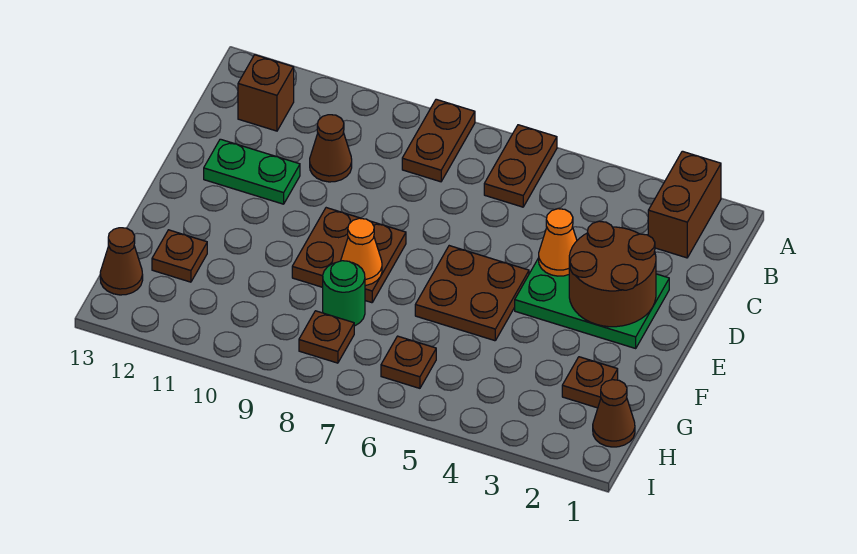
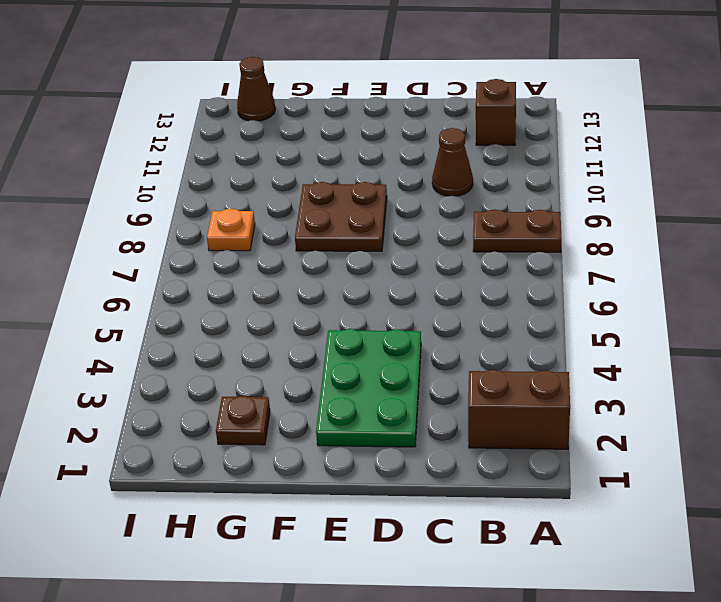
orange plate H8 level 1 -> brown plate H8 level 1
none -> brown plate A6:B6 level 1
none -> green plate D11:D12 level 1
none -> brown plate E5:F6 level 1

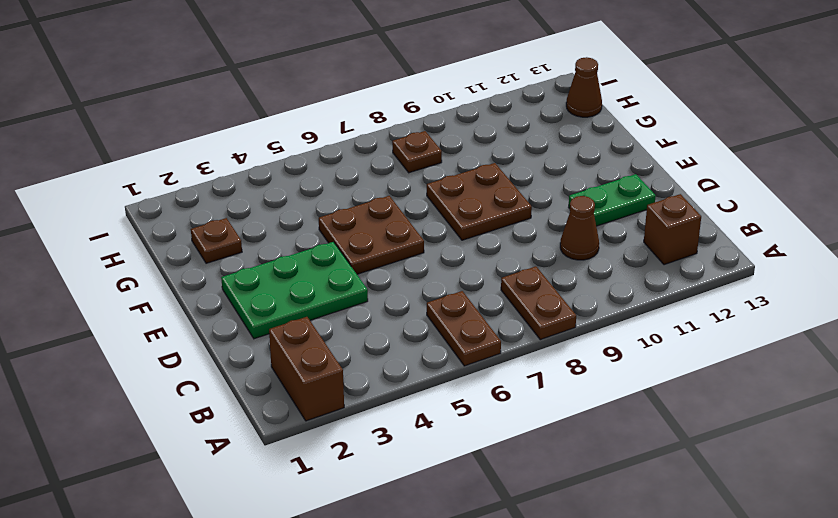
none -> green round brick G8 level 1
none -> brown plate G12 level 1
none -> brown cone H1 level 1

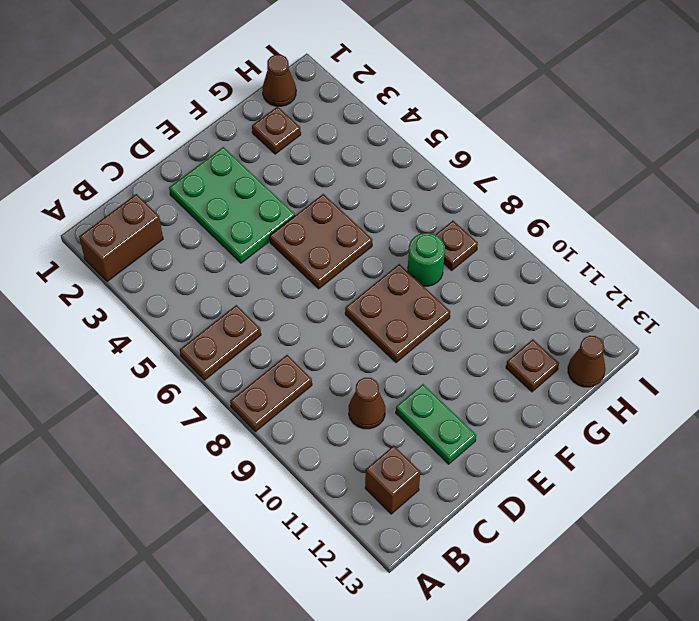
none -> brown plate H6 level 1
none -> brown round brick D2:E3 level 2
none -> orange cone D4 level 2

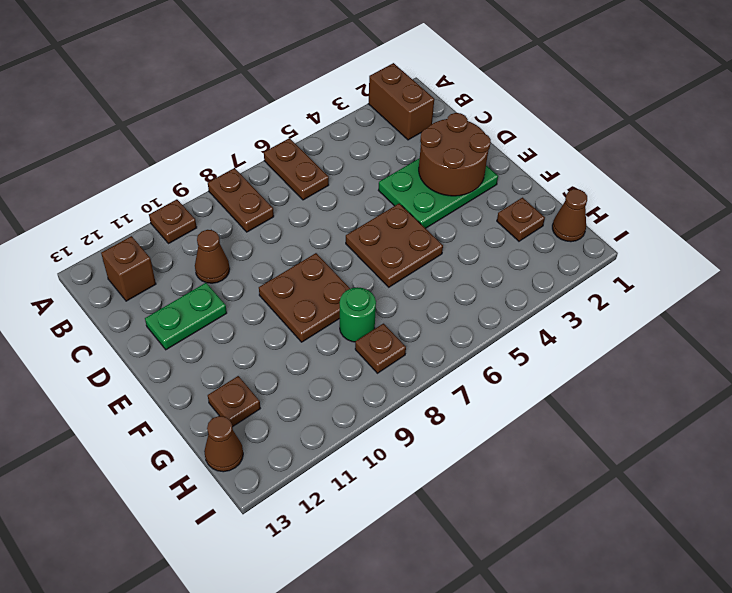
brown plate A10 level 1 -> brown plate H6 level 1
none -> orange cone D4 level 2
none -> orange cone F8 level 2

